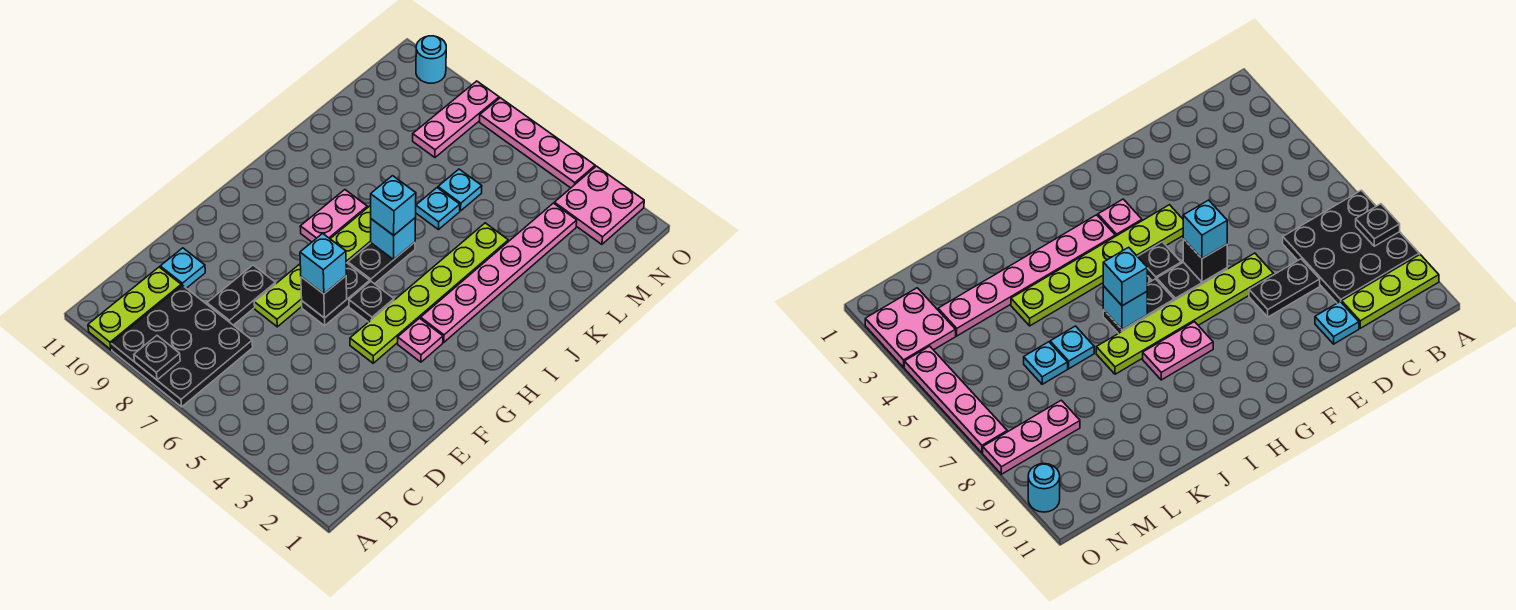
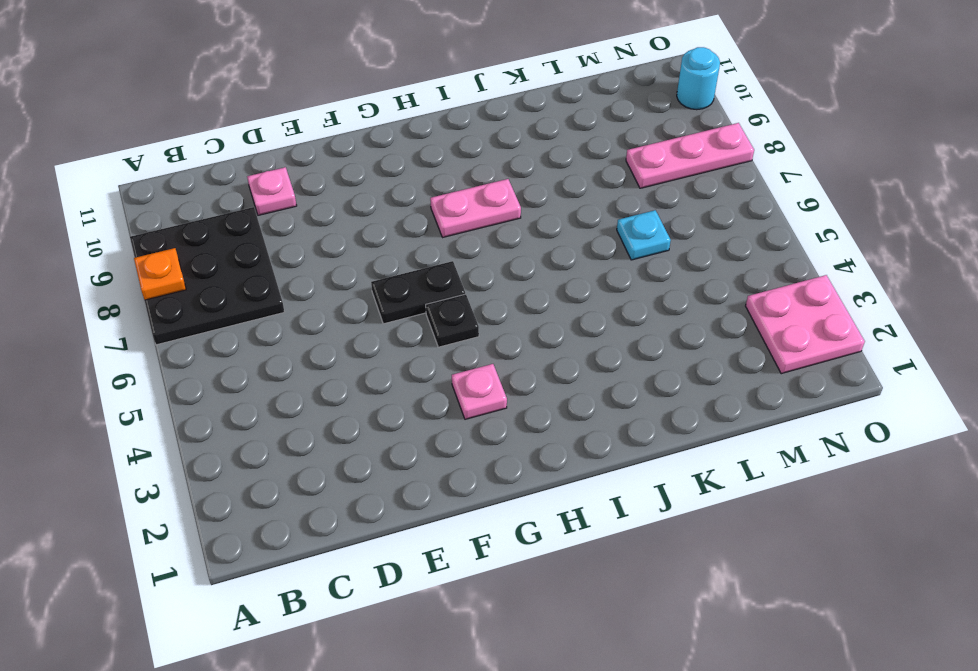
orange plate A8 level 2 -> black plate A8 level 2
pink plate D10 level 1 -> cyan plate D10 level 1
none -> lime plate A10:C10 level 1
none -> black plate D8:E8 level 1
none -> lime plate E7:J7 level 1

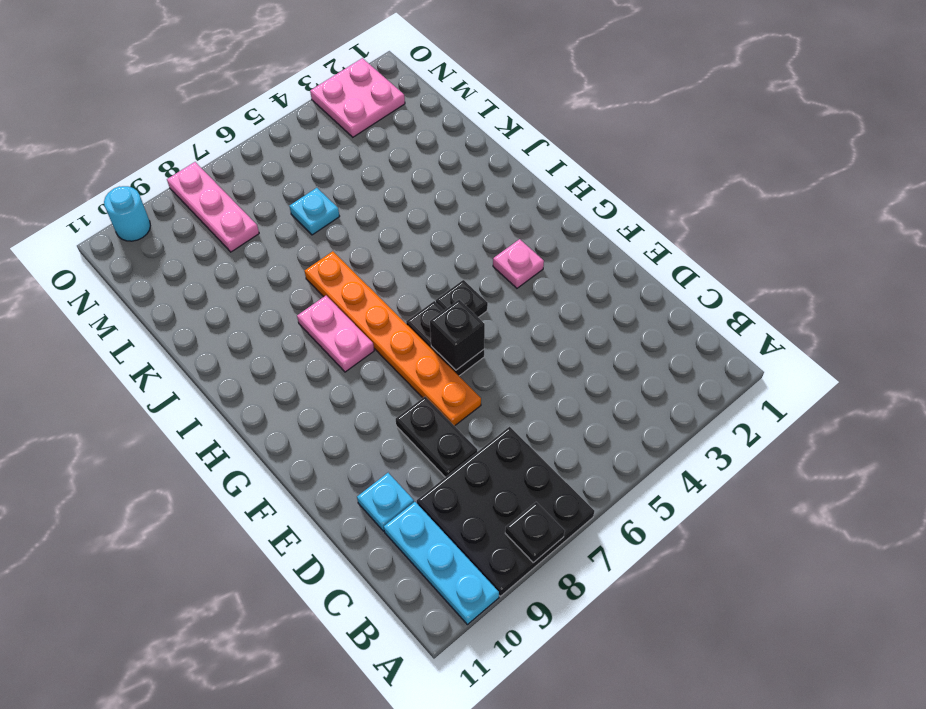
cyan plate A10:C10 level 1 -> lime plate A10:C10 level 1
orange plate E7:J7 level 1 -> lime plate E7:J7 level 1
none -> lime plate F4:K4 level 1
none -> pink plate H3:M3 level 1
none -> black plate H6:I6 level 1

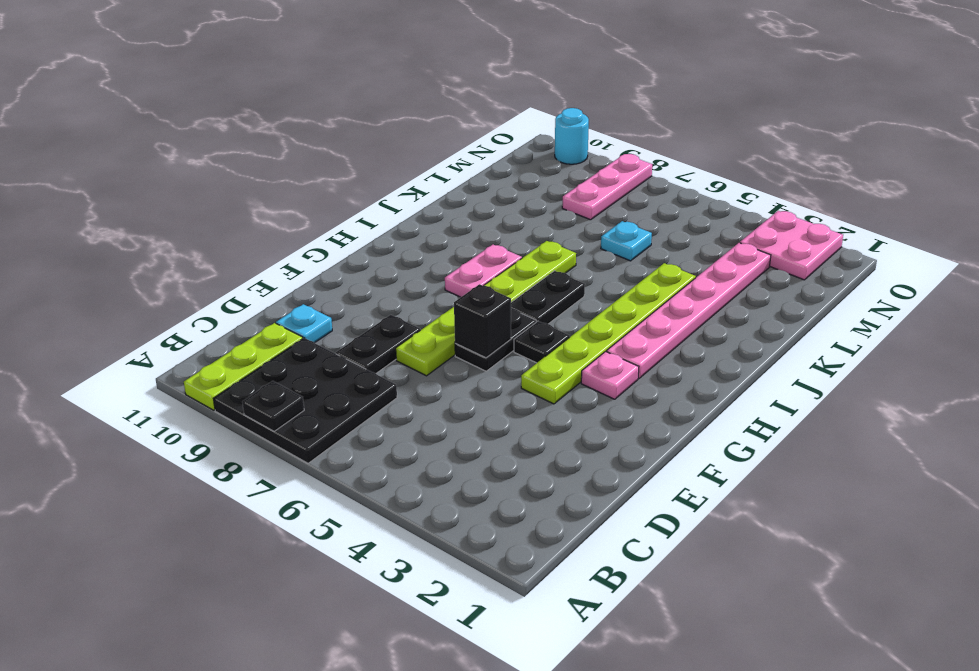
none -> cyan plate K6 level 1
none -> pink plate O4:O7 level 1
none -> cyan brick I6 level 2

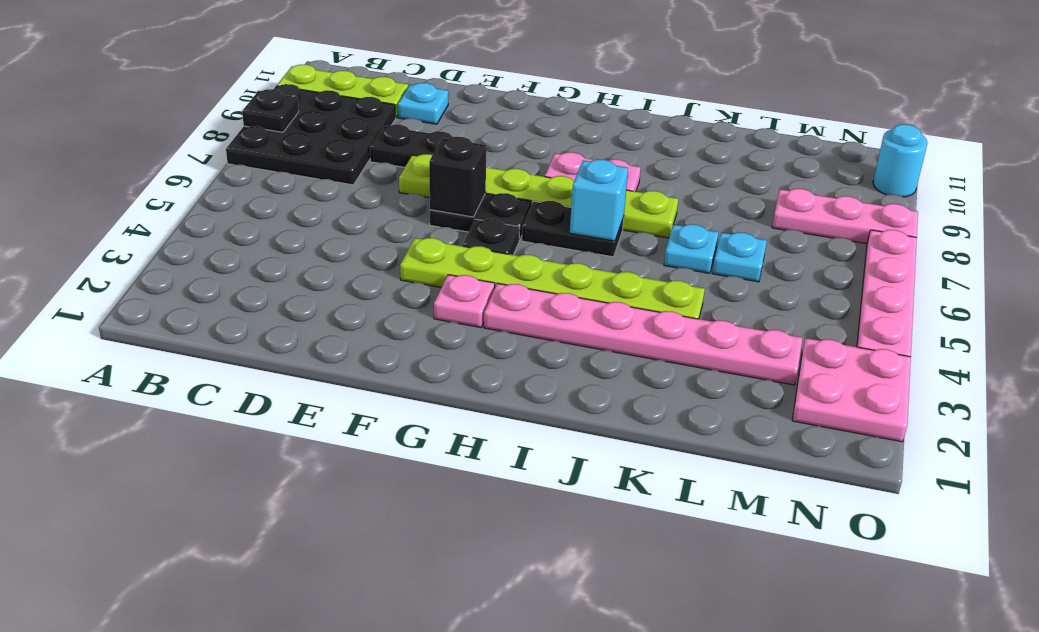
none -> cyan brick F6 level 3
none -> cyan brick I6 level 3

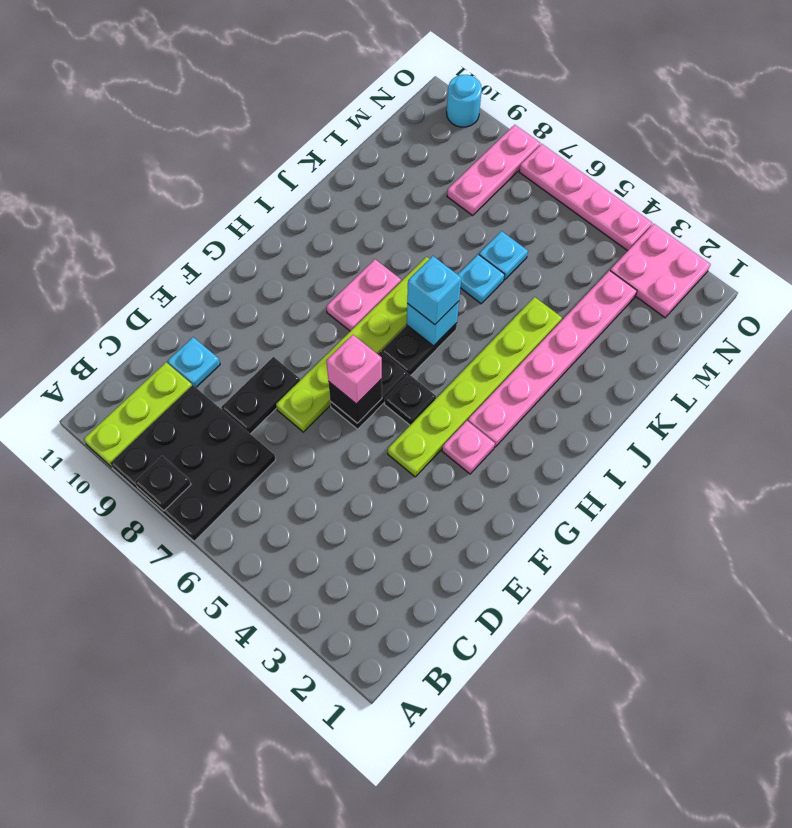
pink brick F6 level 3 -> cyan brick F6 level 3

